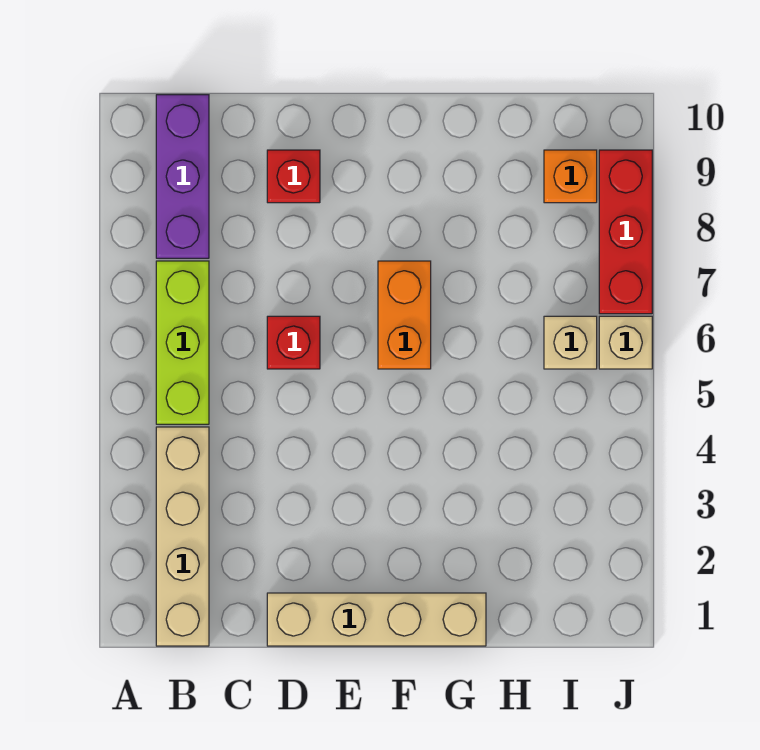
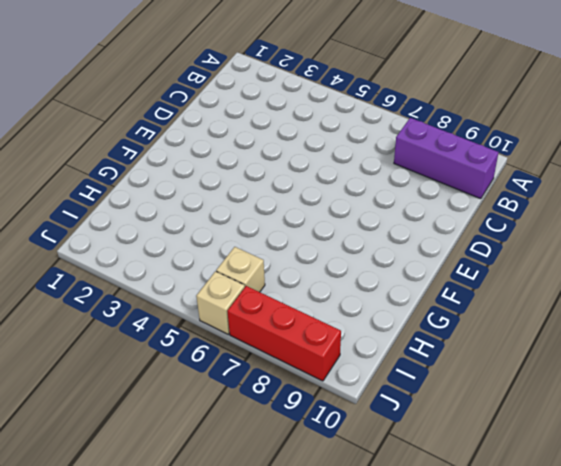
none -> tan brick B1:B4 level 1
none -> lime brick B5:B7 level 1

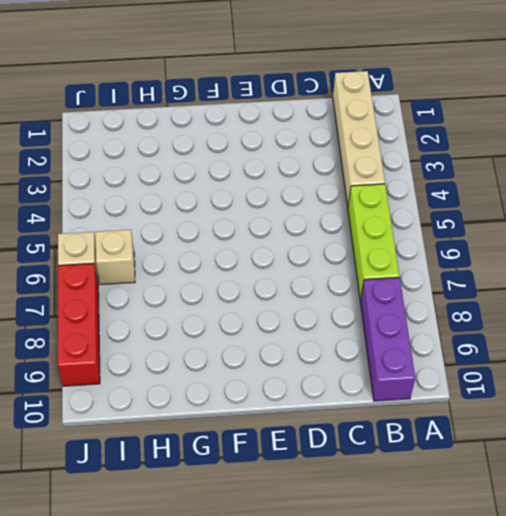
none -> tan brick D1:G1 level 1
none -> red brick D6 level 1

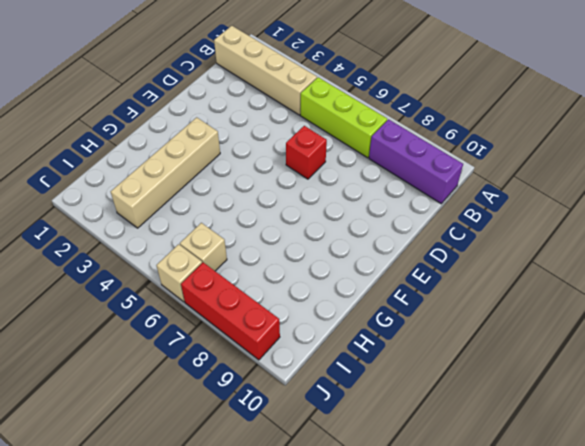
tan brick F3:I3 level 1 -> tan brick D1:G1 level 1
none -> red brick D9 level 1
none -> orange brick F6:F7 level 1

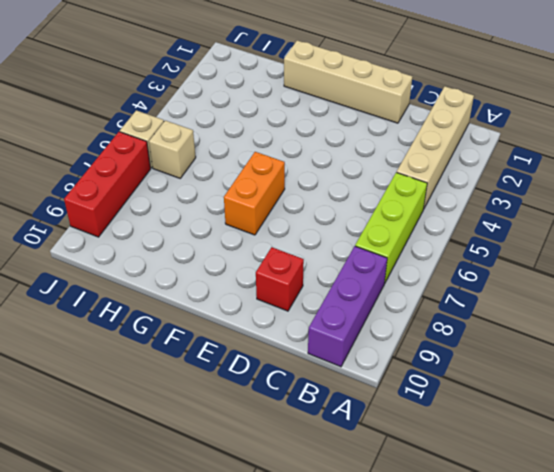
none -> red brick D6 level 1
none -> orange brick I9 level 1

